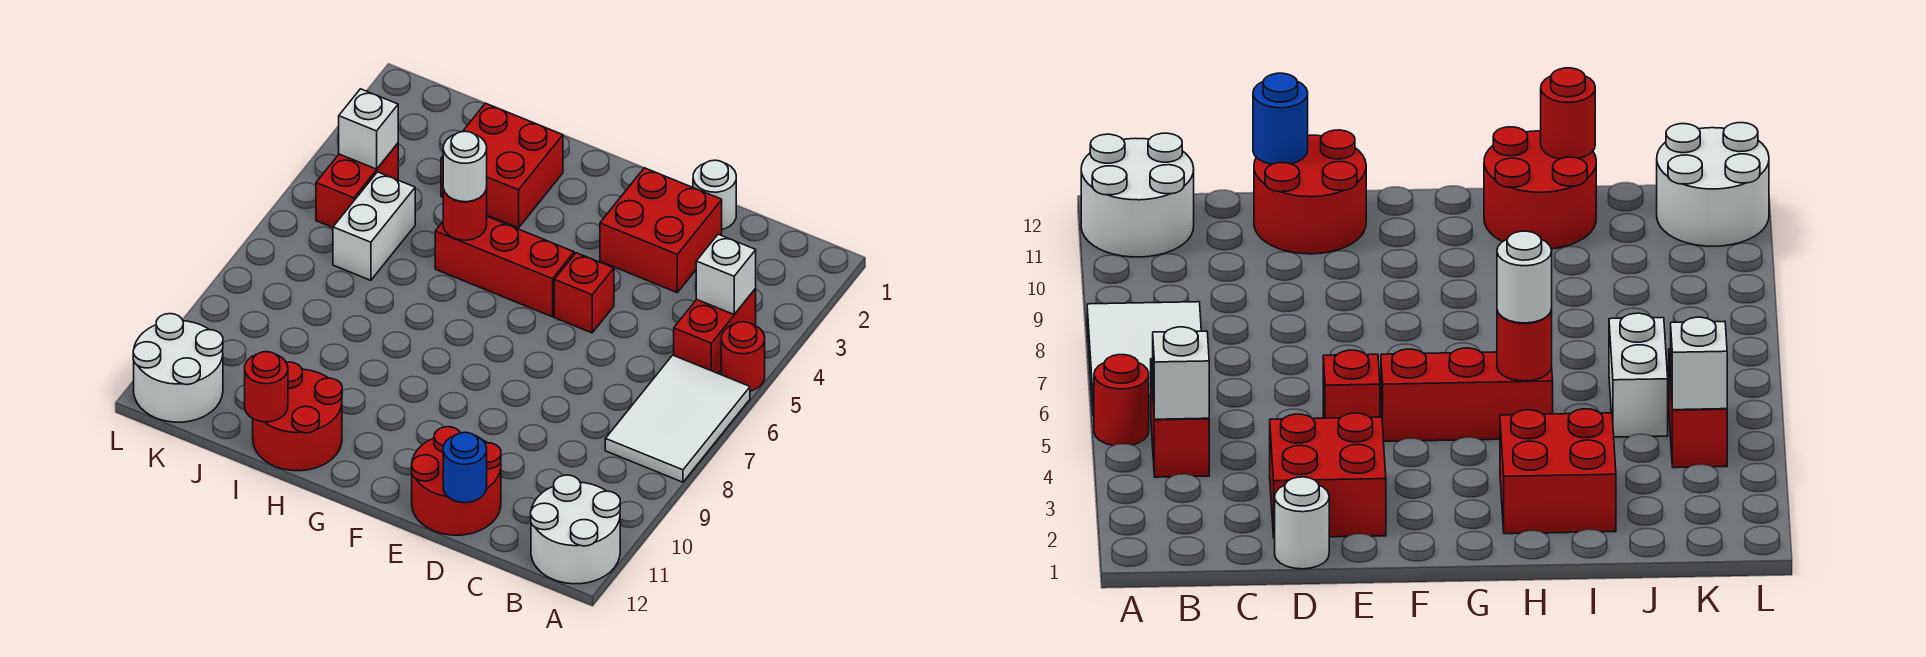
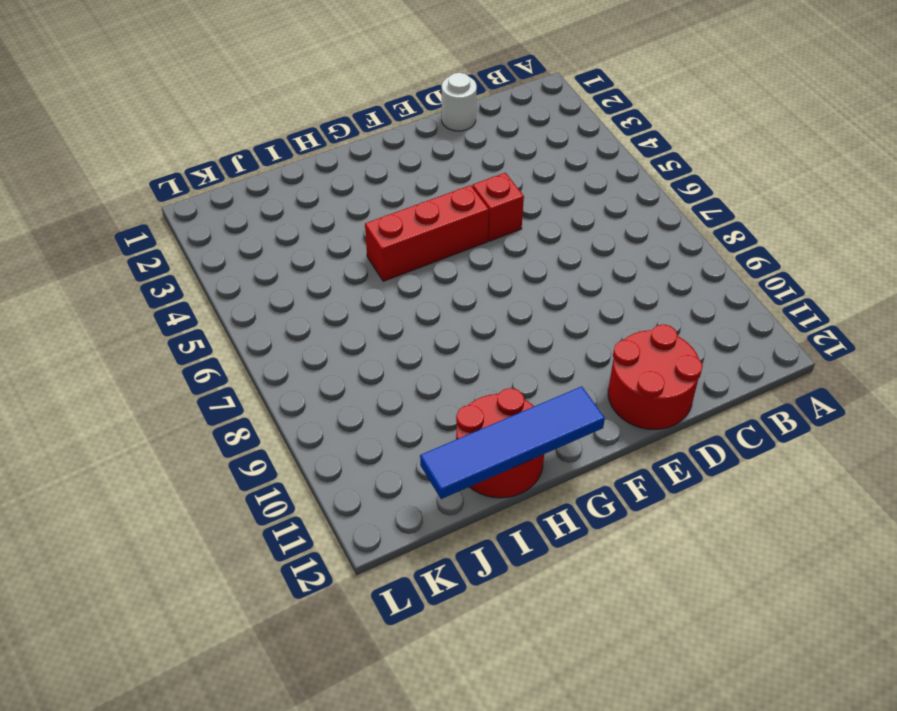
blue tile G12:J12 level 2 -> red round brick I12 level 2
none -> red round brick A5 level 1
none -> white tile A6:B8 level 1
none -> white round brick A11:B12 level 1

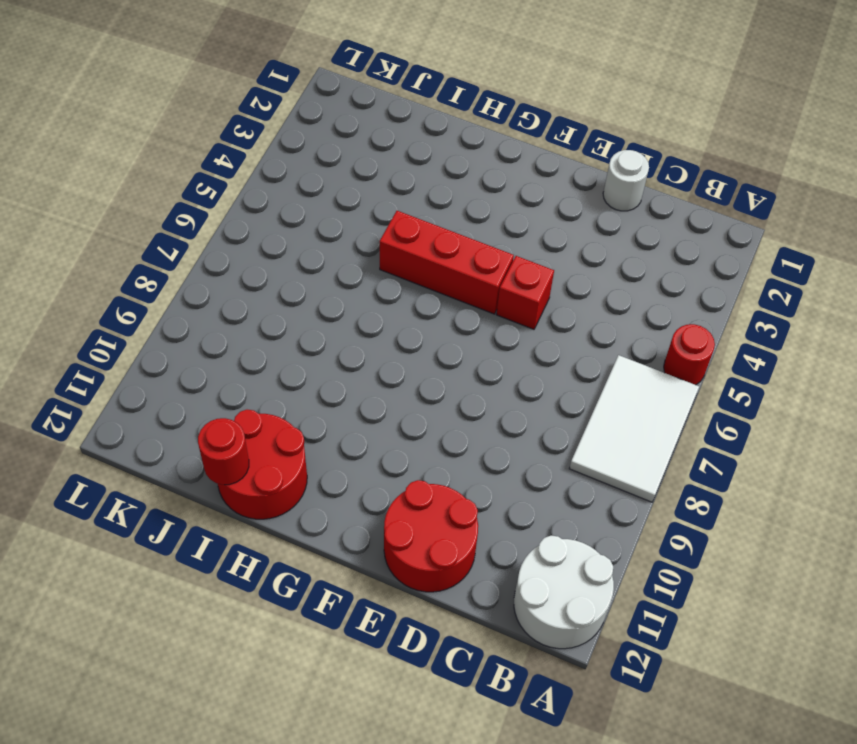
none -> red brick B4:B5 level 1
none -> red brick D2:E3 level 1
none -> red brick H2:I3 level 1

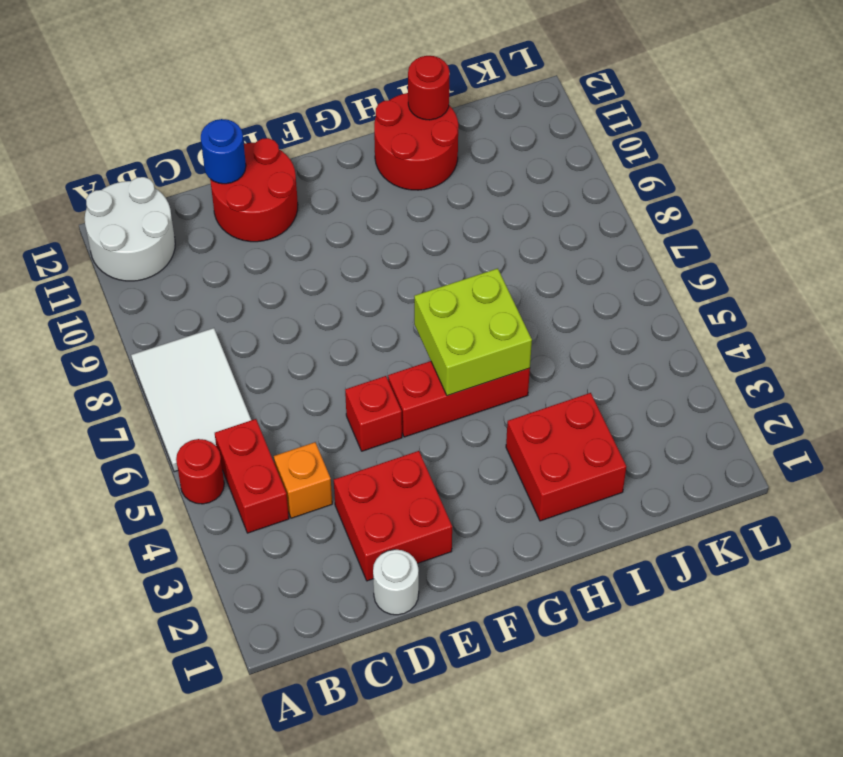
orange brick C4 level 1 -> none
lime brick G5:H6 level 2 -> red round brick H5 level 2
none -> white brick J5:J6 level 1
none -> red brick K4:K5 level 1
none -> white round brick K11:L12 level 1

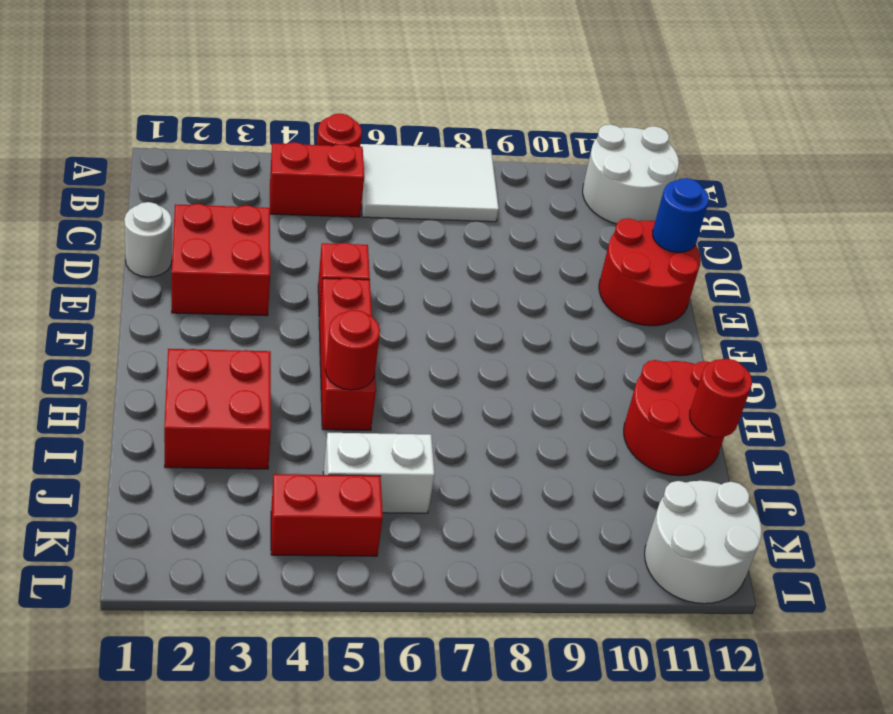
none -> white brick B4 level 2
none -> white brick K4 level 2
none -> white round brick H5 level 3

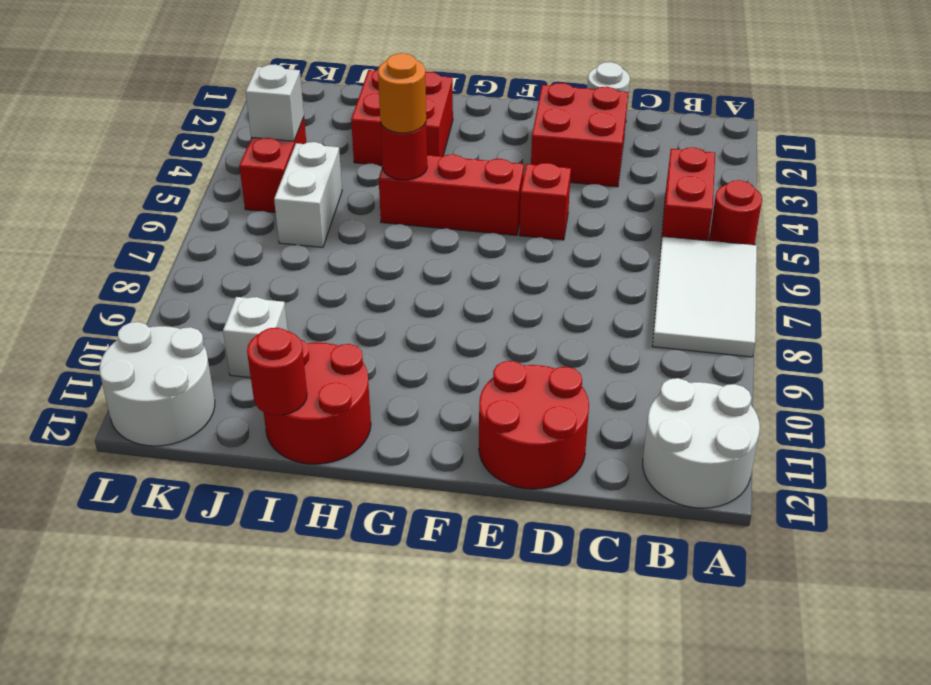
orange round brick H5 level 3 -> white round brick H5 level 3
white brick J10 level 1 -> white brick B4 level 2
none -> blue round brick D12 level 2

